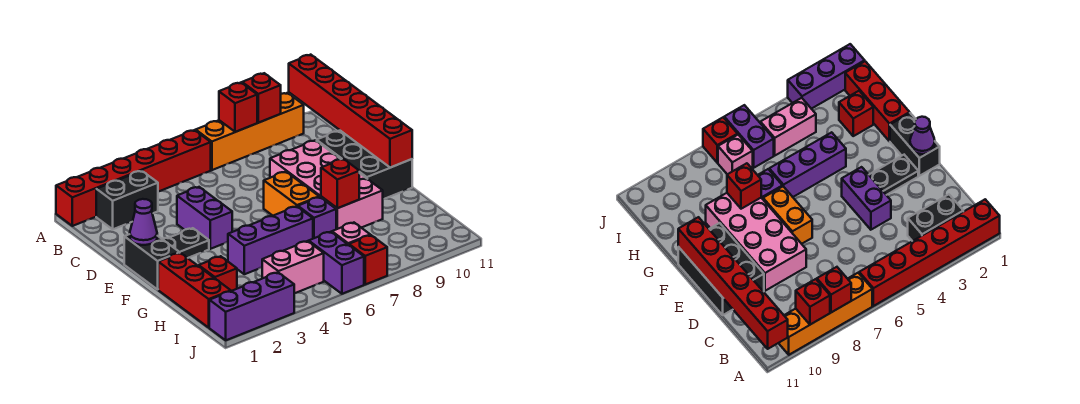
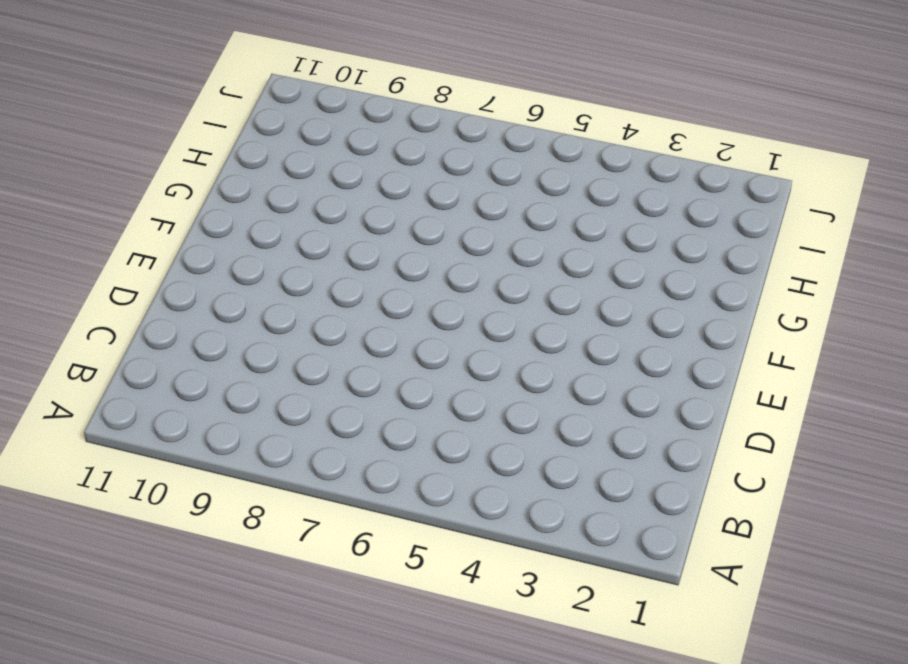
none -> red brick A1:A6 level 1
none -> orange brick A7:A10 level 1
none -> black brick B2:B3 level 1

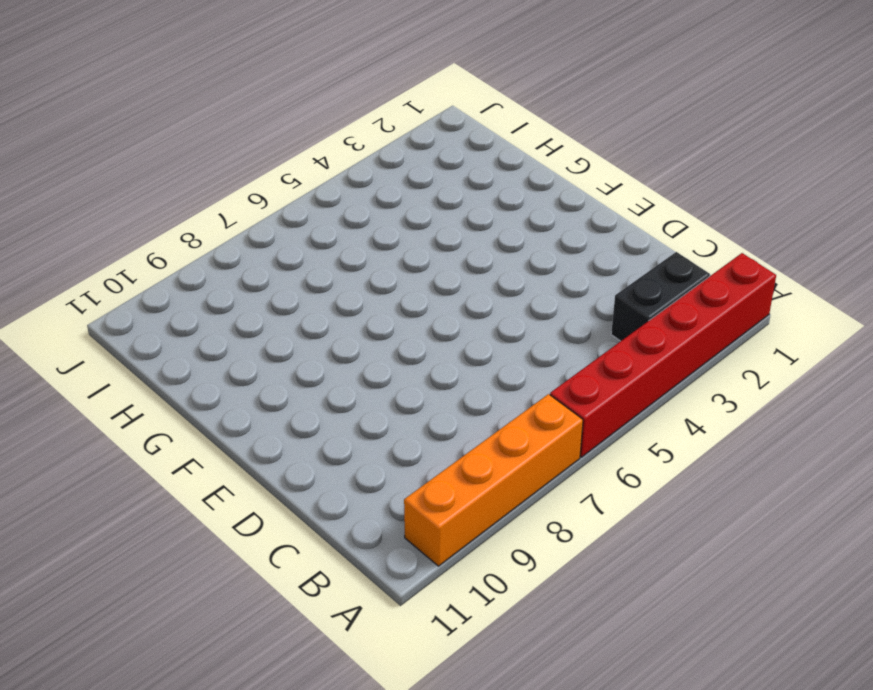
none -> purple brick D4:E4 level 1
none -> pink brick D8:G9 level 1
none -> black brick D10:F11 level 1

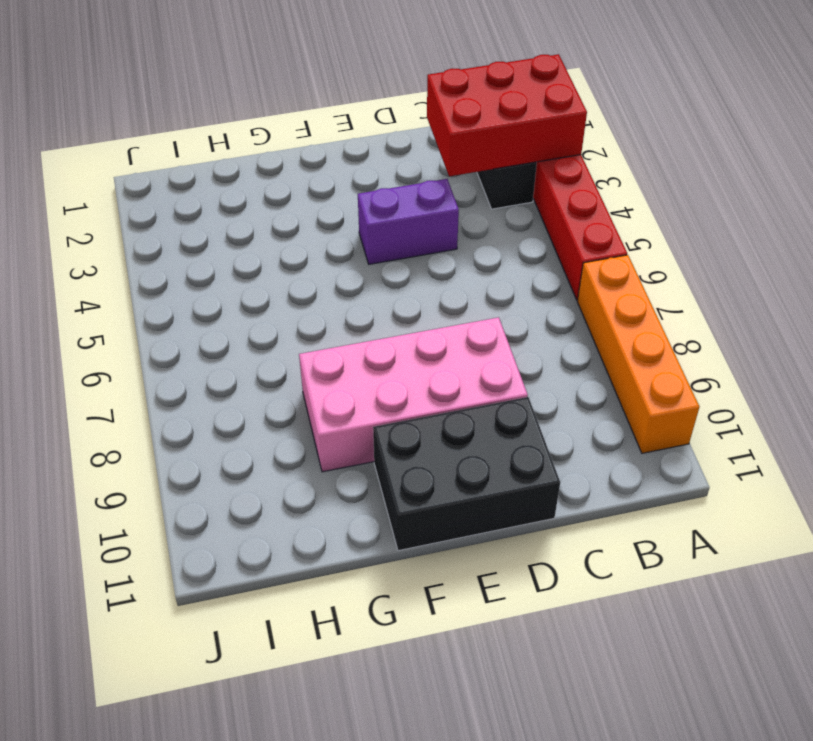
red brick A2:C3 level 2 -> none
none -> black brick E1:F1 level 1
none -> black plate E2:E3 level 1
none -> orange brick E7:F7 level 1

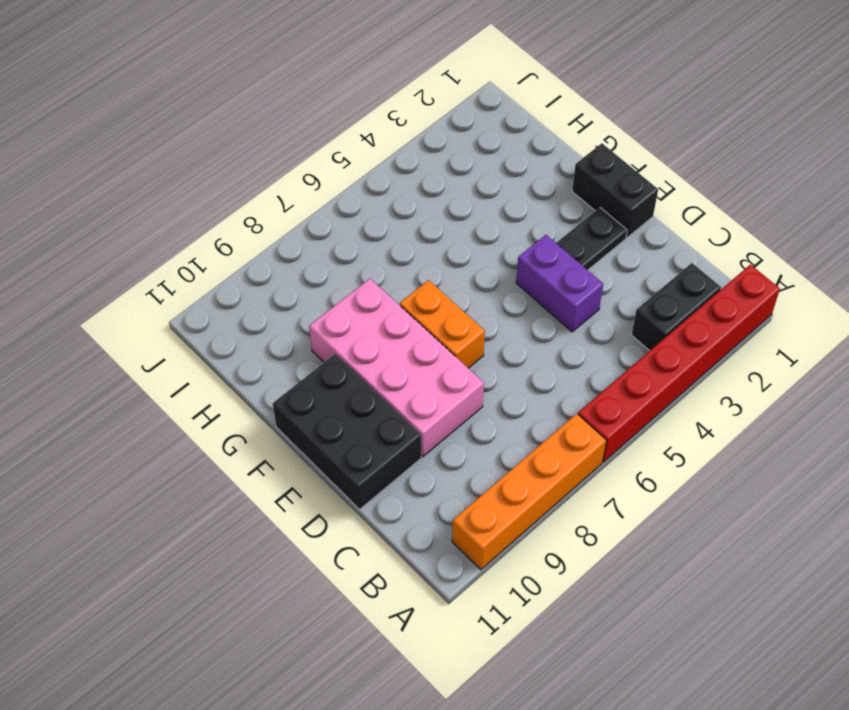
none -> red brick G1:I1 level 1
none -> purple brick G4:G6 level 1
none -> purple brick G7 level 1

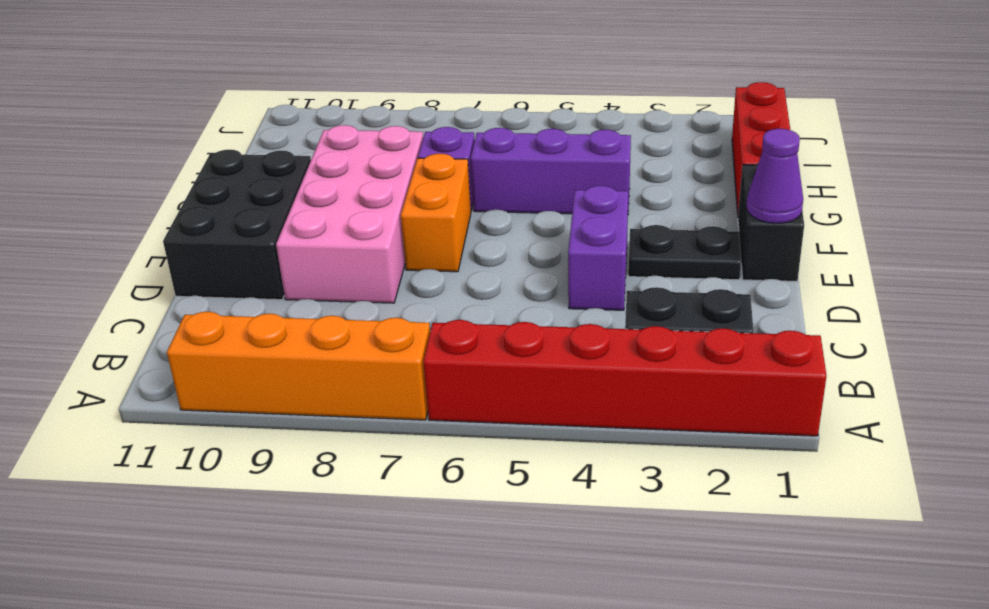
none -> red brick H2 level 1
none -> pink brick I4:I5 level 1
none -> purple brick I6:J6 level 1

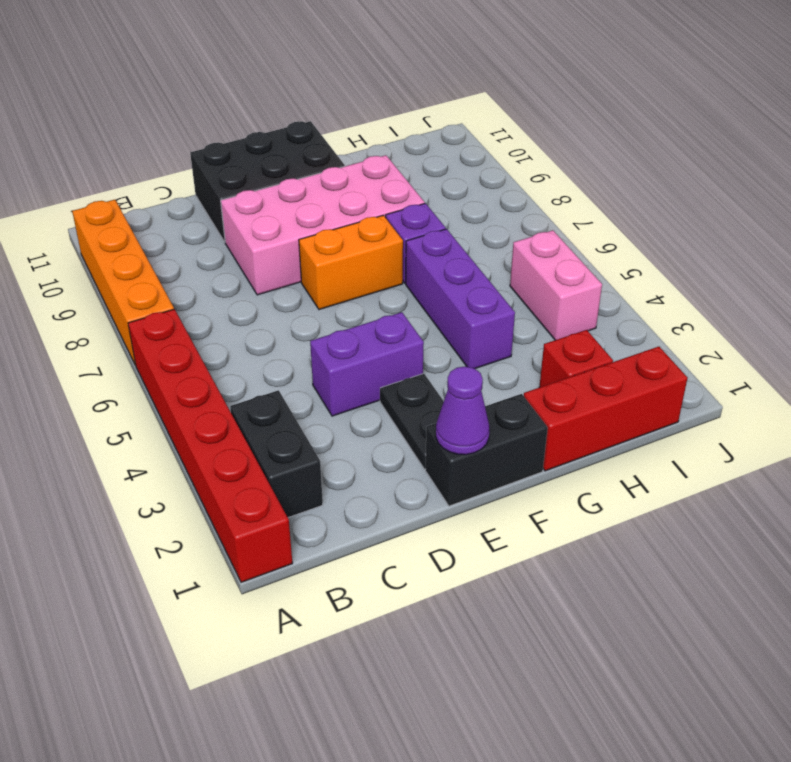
none -> purple brick I6:J6 level 1
none -> pink brick I7 level 1
none -> purple brick J1:J3 level 1

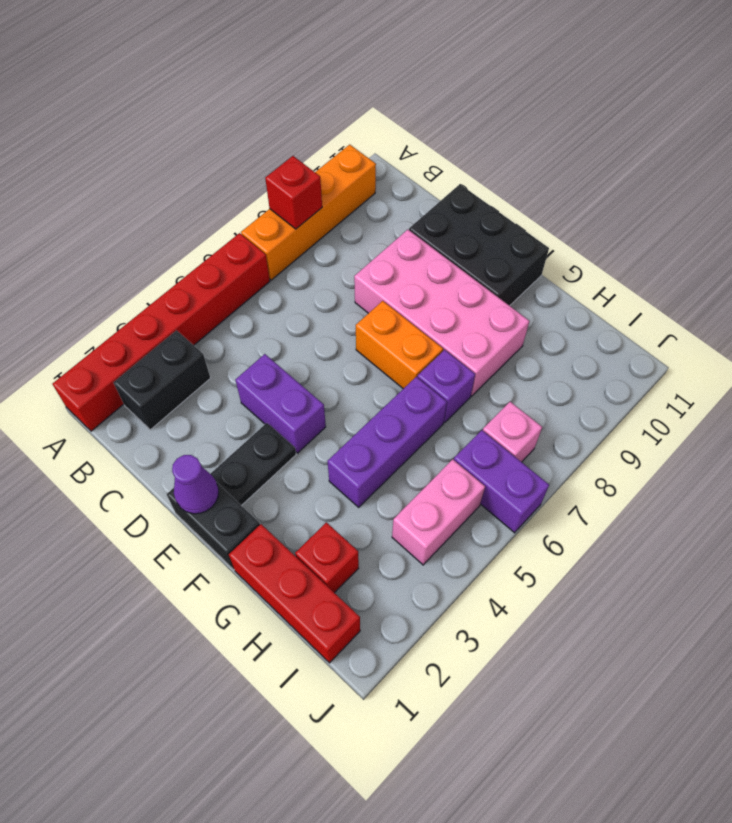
none -> purple brick J1:J3 level 1
none -> red brick J7 level 1
none -> red brick A9 level 2

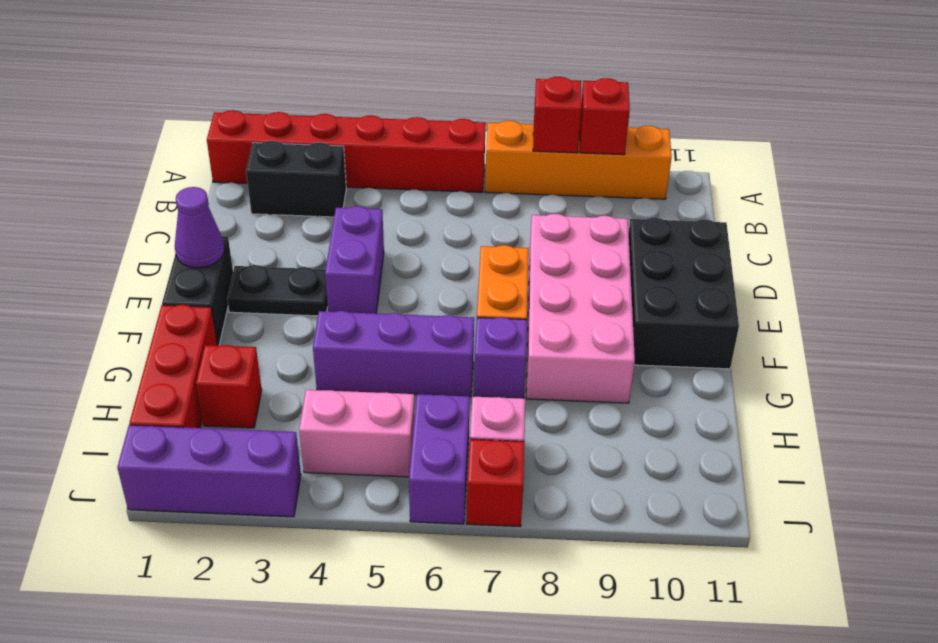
none -> red brick A11:F11 level 2
none -> red brick G8 level 2

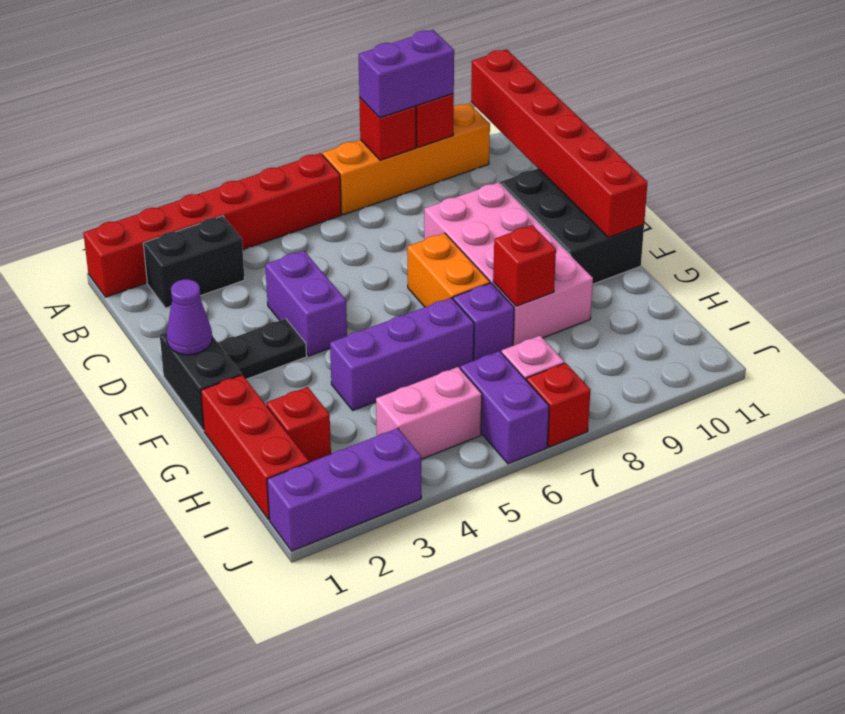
purple brick A8:A9 level 3 -> none

